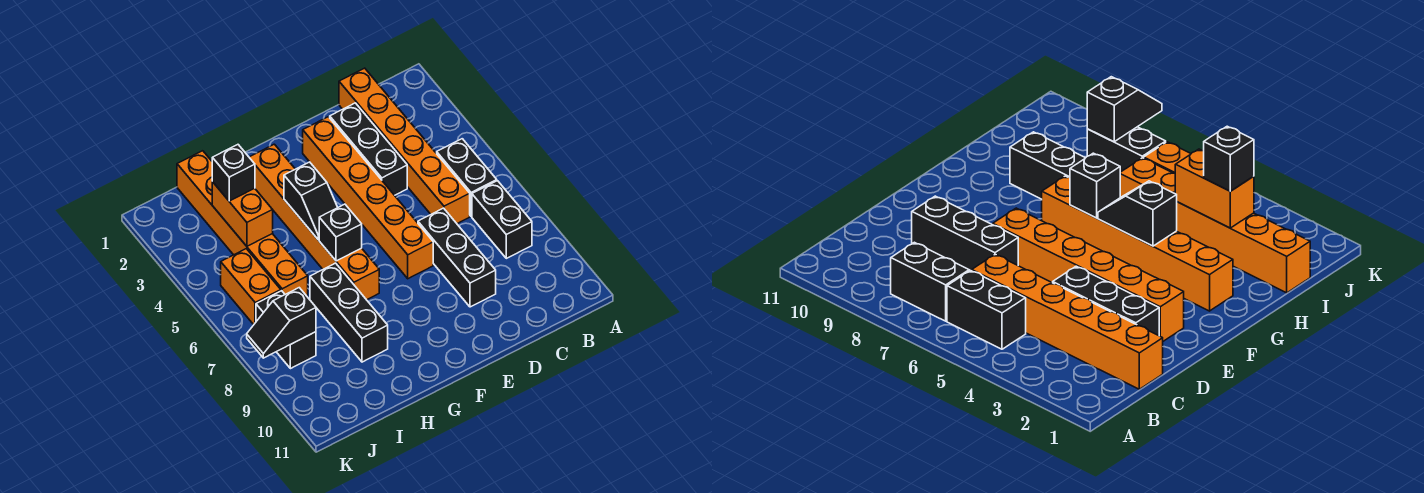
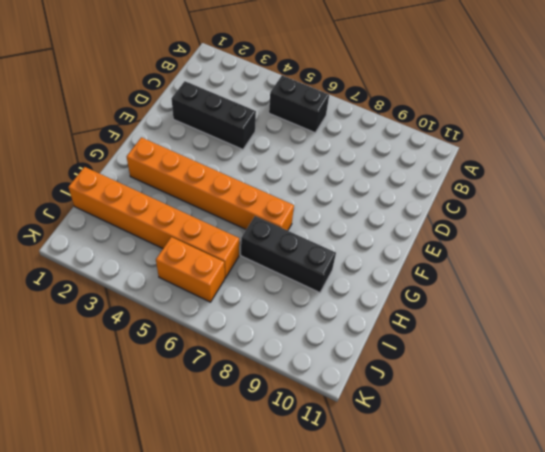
none -> black brick B7:B8 level 1
none -> orange brick C1:C6 level 1
none -> black brick D7:D9 level 1

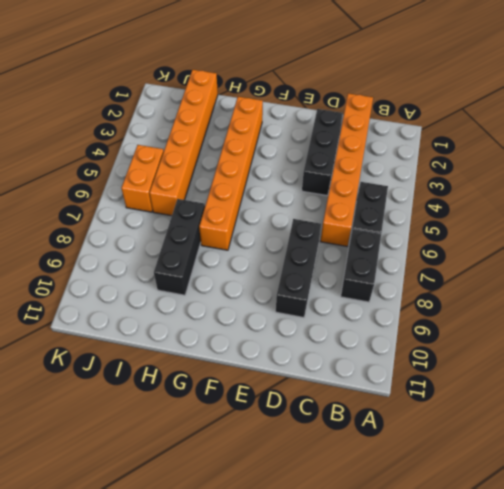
none -> orange brick E2:E7 level 1
none -> black brick J7:J8 level 1
none -> black slope G4:G5 level 2 top 4

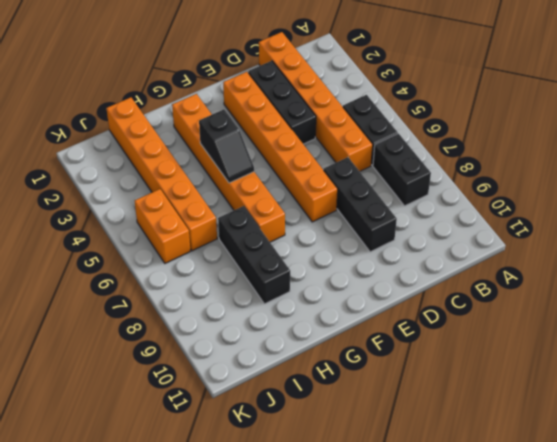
none -> black brick J7:J8 level 1
none -> black brick G6 level 2
none -> orange brick I3:I4 level 2

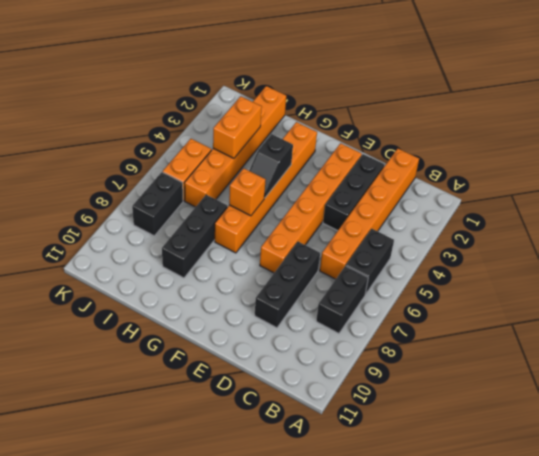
orange brick G6 level 2 -> black brick G6 level 2
none -> black slope J8:K8 level 2 top J
none -> black brick I3 level 3

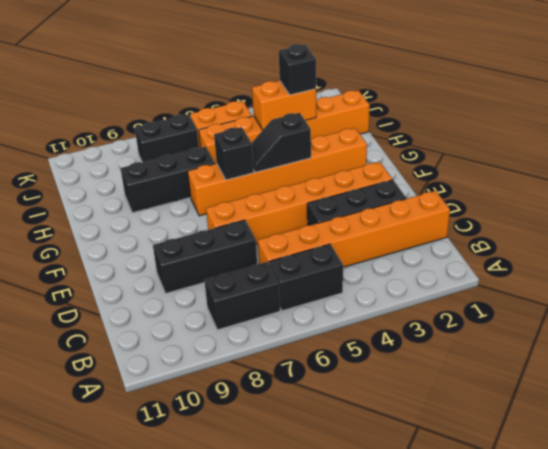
none -> black slope J8:K8 level 2 top J

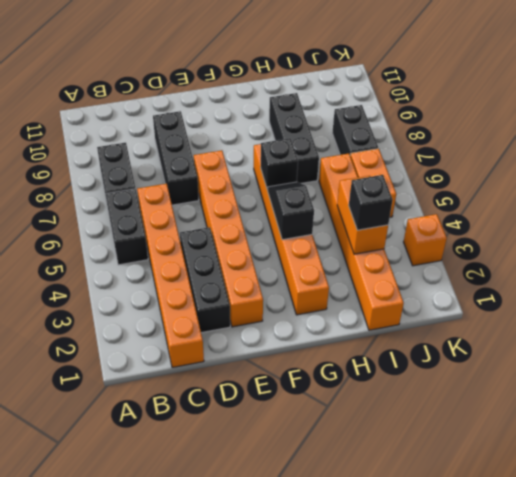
orange brick K3 level 1 -> none
none -> black slope J8:K8 level 2 top J

